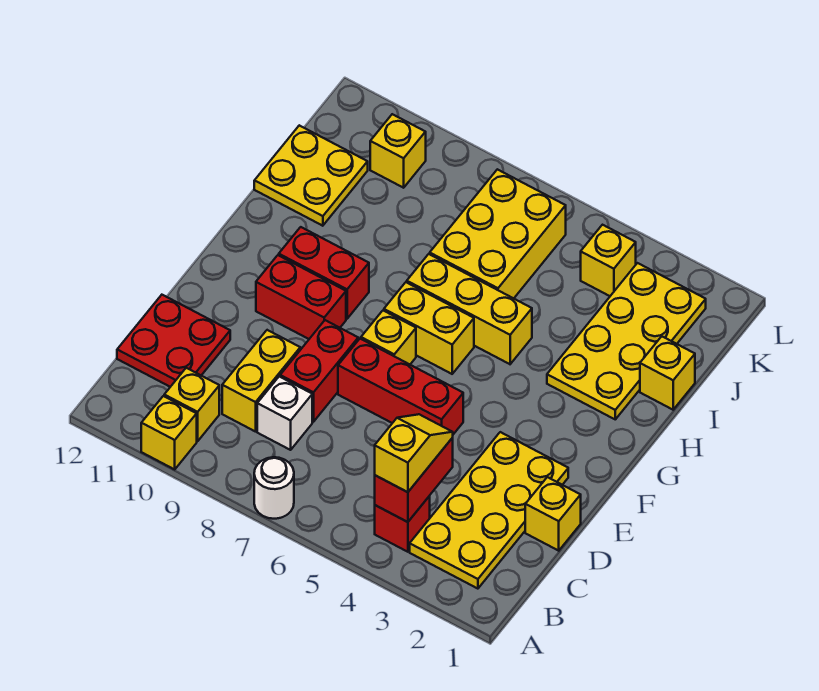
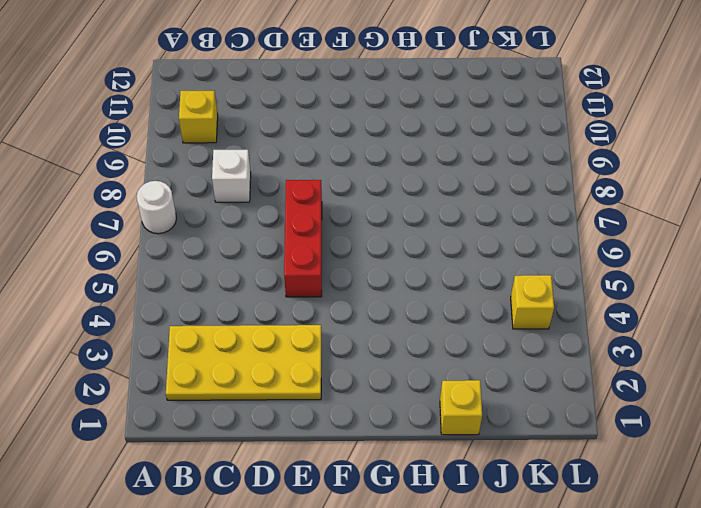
none -> yellow brick A10 level 1
none -> red brick B4 level 1
none -> yellow brick C9:D9 level 1

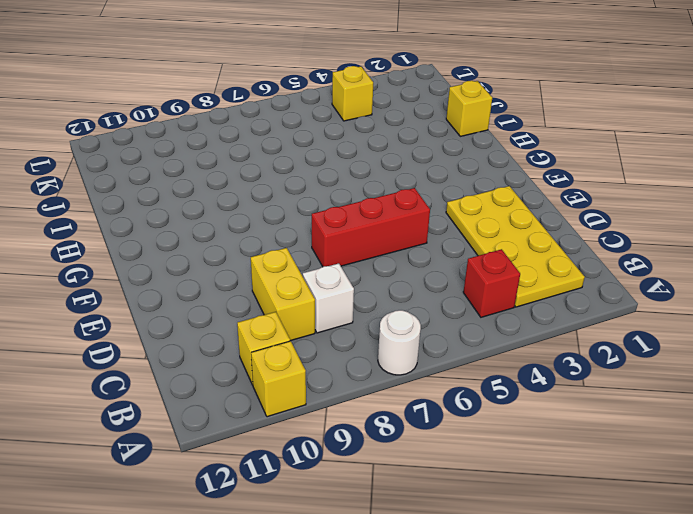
none -> red plate C11:D12 level 1
none -> yellow brick D1 level 1
none -> red brick D8:E8 level 1

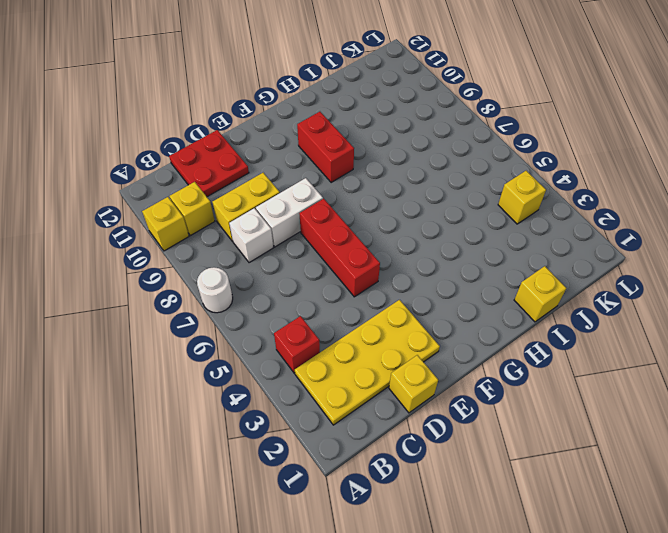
white brick D8:E8 level 1 -> red brick D8:E8 level 1
none -> yellow brick F7 level 1
none -> red brick F9:F10 level 1
none -> yellow brick G6:G7 level 1

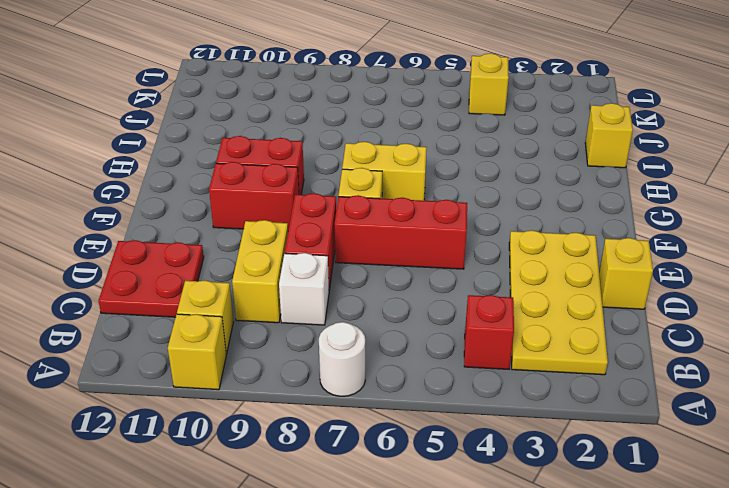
none -> yellow plate H2:K3 level 1
none -> yellow brick H5:H7 level 1
none -> yellow brick I6:K7 level 1

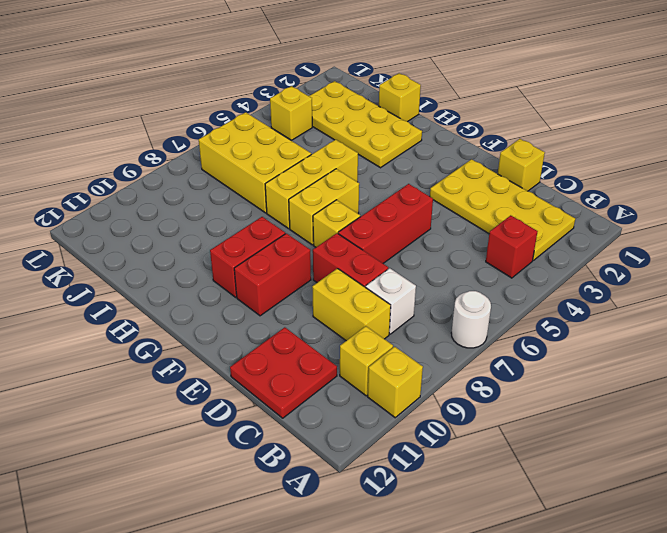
none -> yellow plate I11:J12 level 1
none -> yellow brick K10 level 1
none -> red brick B4:C4 level 2

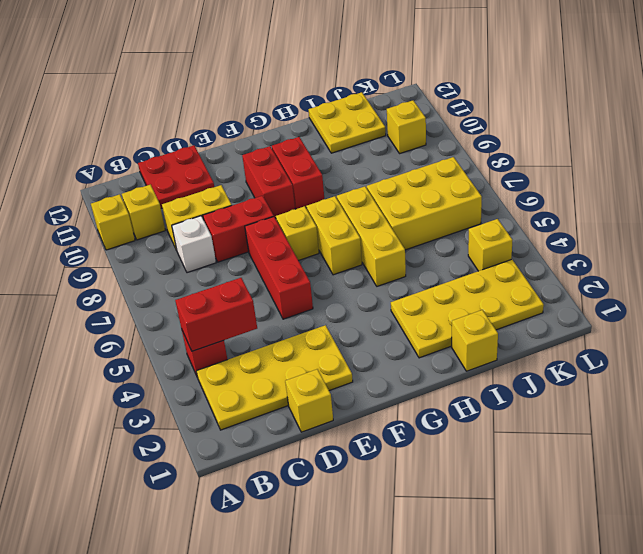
none -> white round brick A7 level 1
none -> yellow slope B4:C4 level 3 top B

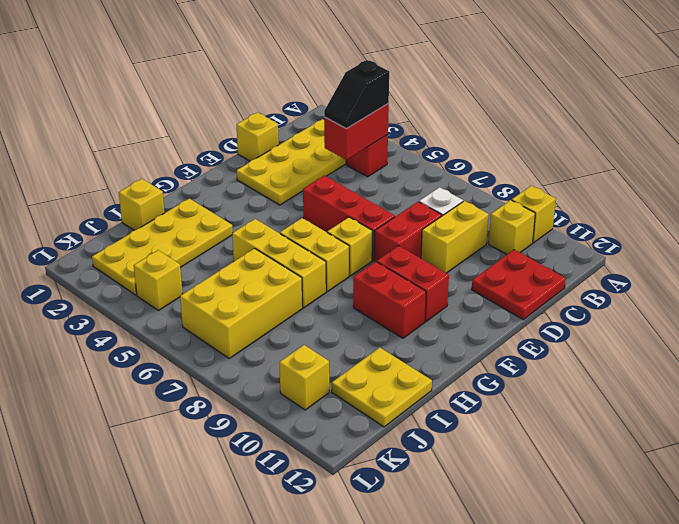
black slope B4:C4 level 3 top B -> yellow slope B4:C4 level 3 top B
none -> white round brick A7 level 1

